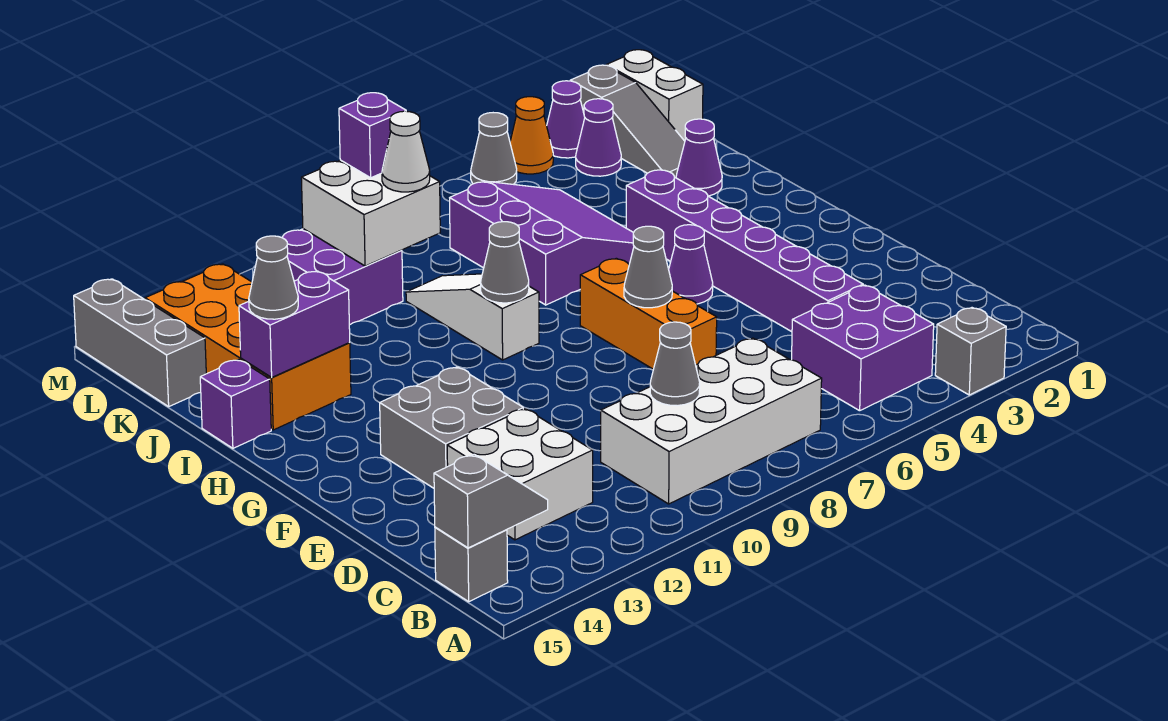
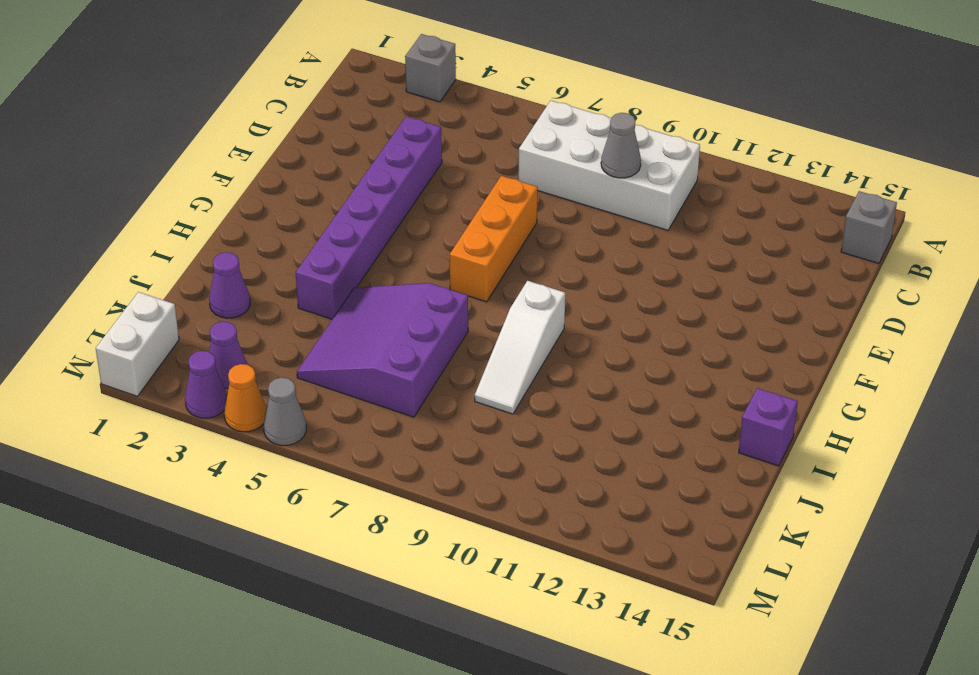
none -> purple brick B4:C5 level 1
none -> white brick C12:D13 level 1
none -> grey brick E12:F13 level 1
none -> purple cone G5 level 1

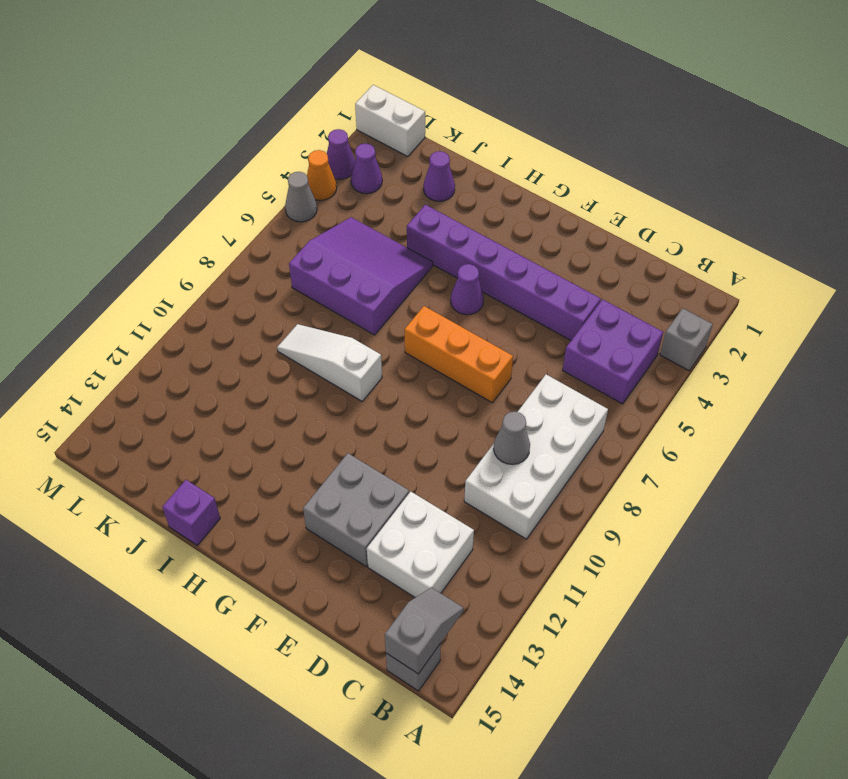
none -> orange brick I13:L14 level 1
none -> grey slope K2:M2 level 1 top M
none -> purple brick K10:L11 level 1
none -> grey brick K15:M15 level 1

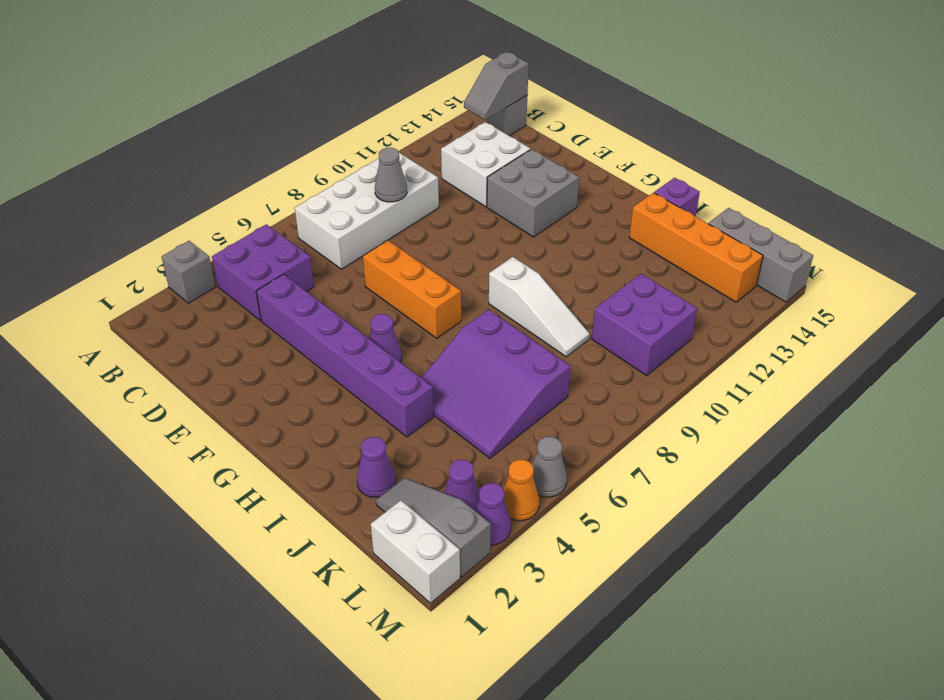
orange brick I14:L14 level 1 -> orange brick I13:L14 level 1
none -> grey cone F7 level 2
none -> grey cone H9 level 2
none -> purple brick I13:I14 level 2
none -> white brick K9:L10 level 2

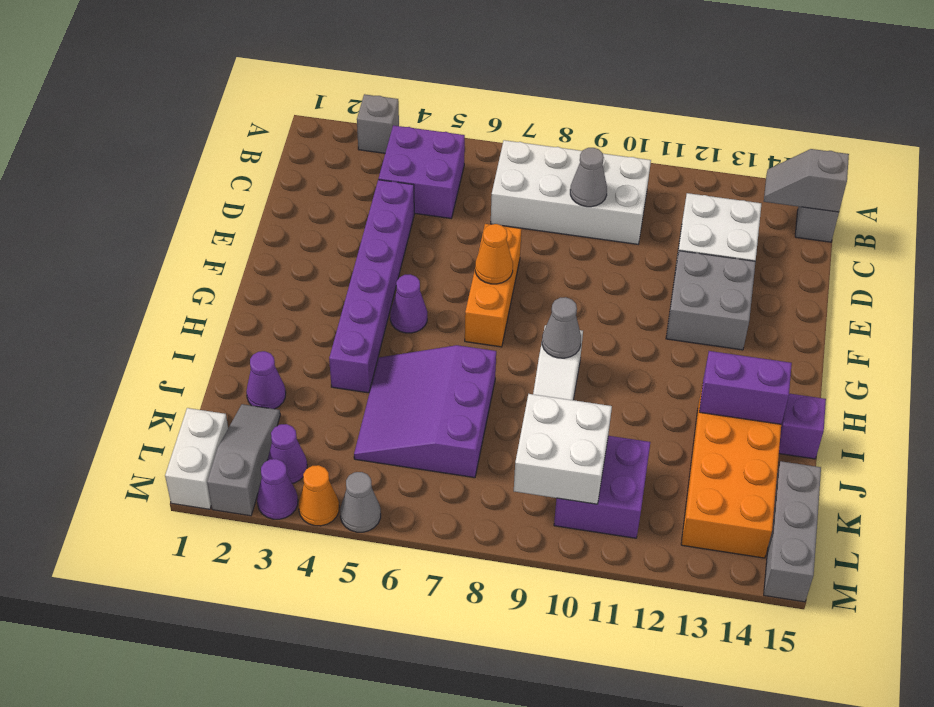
orange cone F7 level 2 -> grey cone F7 level 2
none -> grey cone I14 level 3
none -> white cone K9 level 3
none -> purple brick L9 level 3

